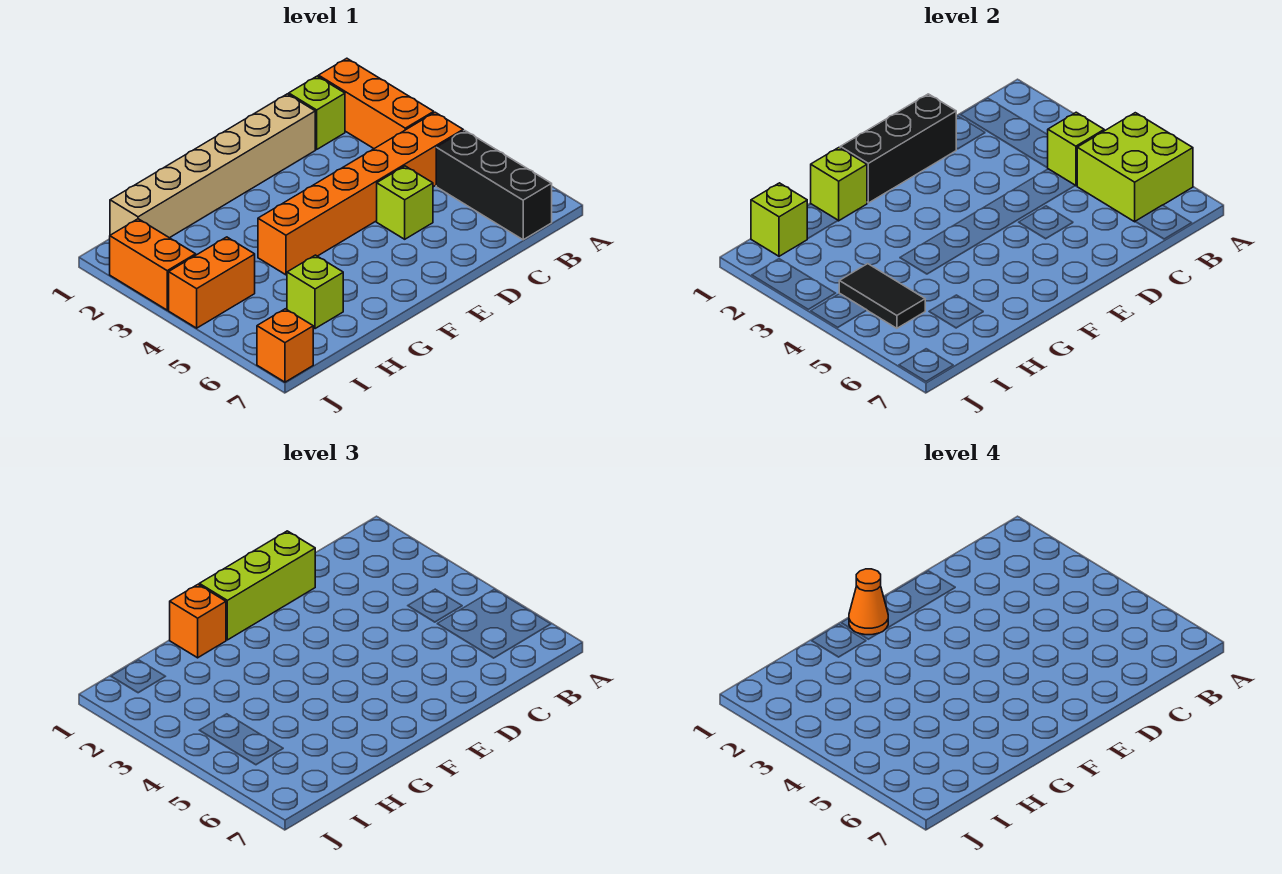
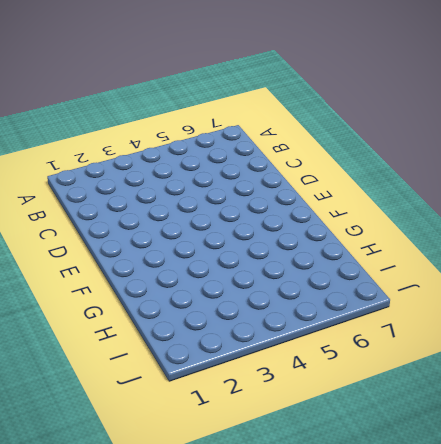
none -> orange brick B1:B3 level 1
none -> orange brick B4:G4 level 1
none -> black brick B5:B7 level 1

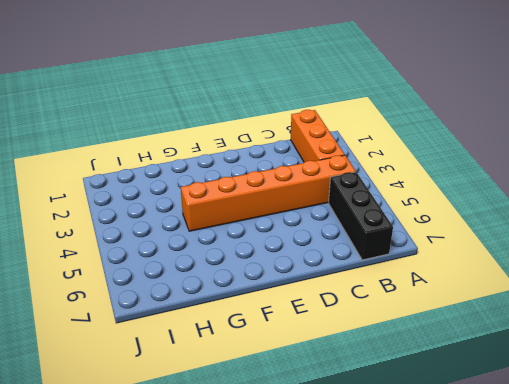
none -> lime brick C1 level 1
none -> tan brick D1:I1 level 1
none -> lime brick D5 level 1

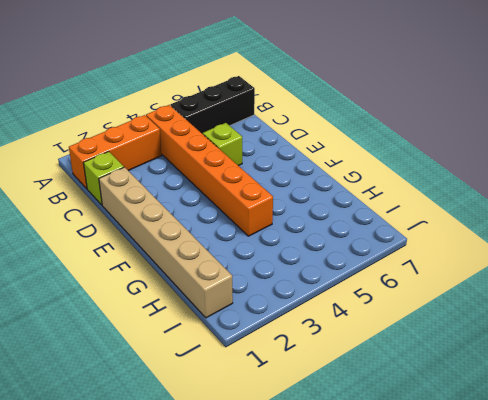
none -> lime brick H6 level 1
none -> orange brick I4:J4 level 1
none -> orange brick J2:J3 level 1

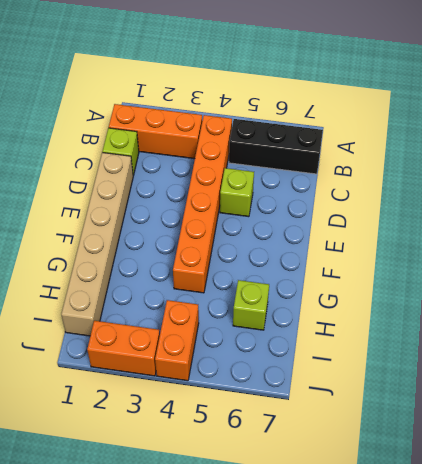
none -> orange brick J7 level 1
none -> lime brick A5:B6 level 2
none -> lime brick B4 level 2

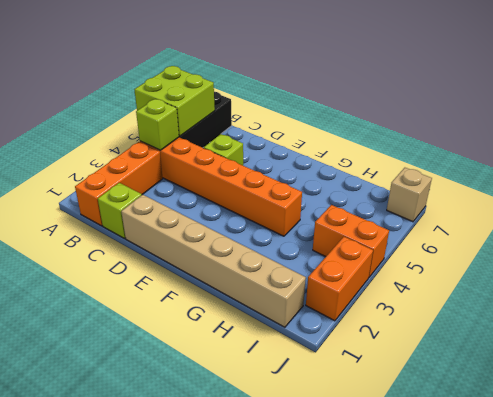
tan brick J7 level 1 -> orange brick J7 level 1
none -> lime brick H6 level 1
none -> black brick D1:F1 level 2
none -> lime brick G1 level 2

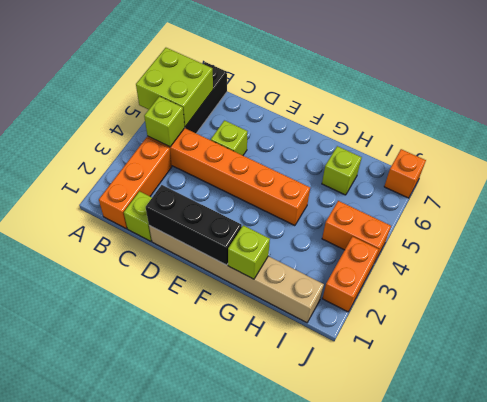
none -> lime brick I1 level 2
none -> black tile I4:I5 level 2
none -> lime brick D1:F1 level 3

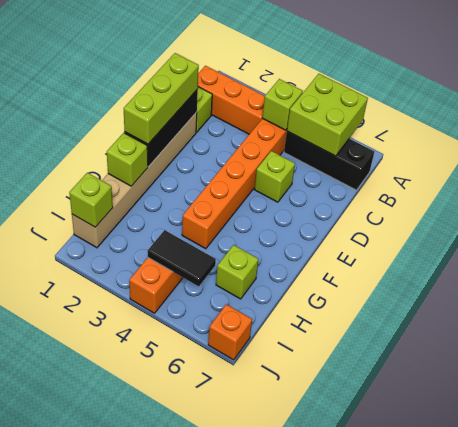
none -> orange brick J2:J3 level 1
none -> orange brick G1 level 3
none -> orange cone F1 level 4

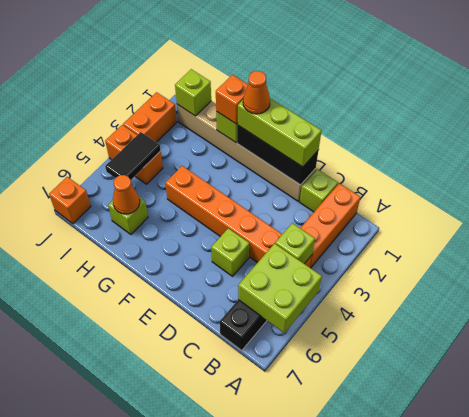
orange cone H6 level 2 -> none

